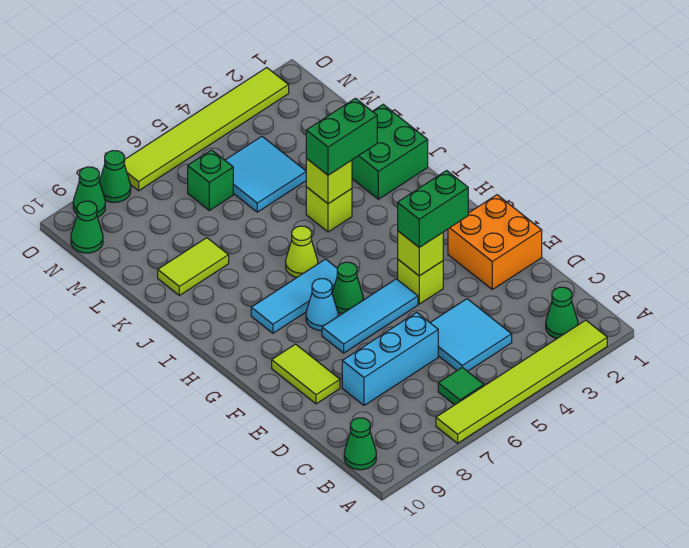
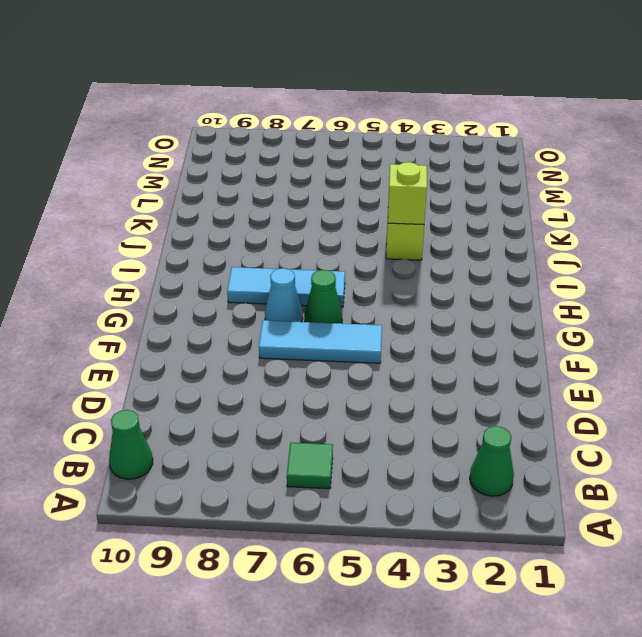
none -> lime tile A2:A7 level 1
none -> cyan tile C4:D5 level 1
none -> cyan brick D6:D8 level 1

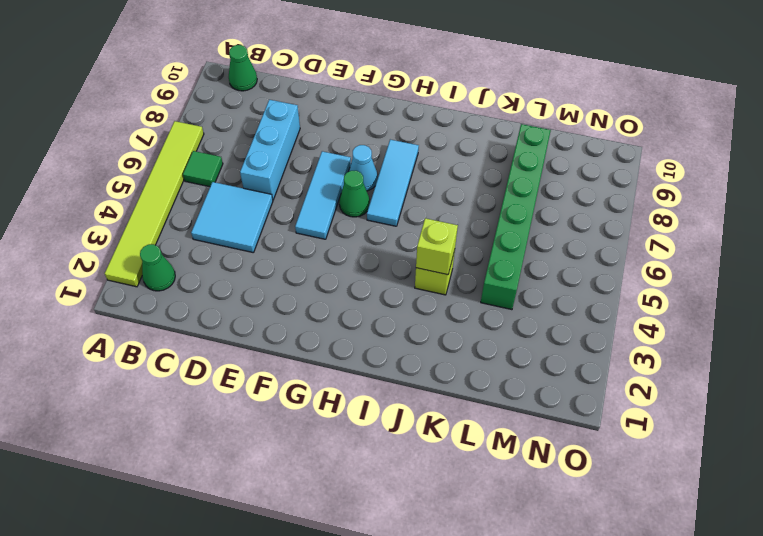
green brick L4:L9 level 1 -> cyan tile L4:M5 level 1
none -> orange brick E1:F2 level 1
none -> lime tile E9:F9 level 1
none -> lime brick F4 level 1

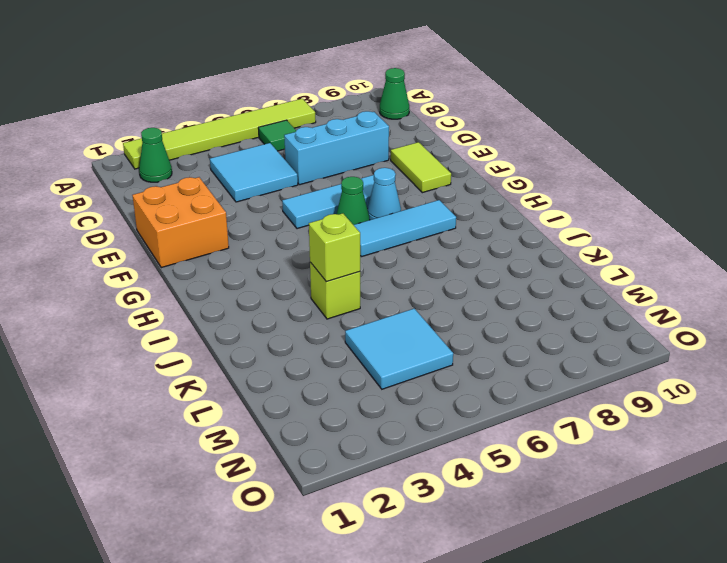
none -> lime brick F4 level 1
none -> lime cone I6 level 1
none -> green brick J1:K2 level 1

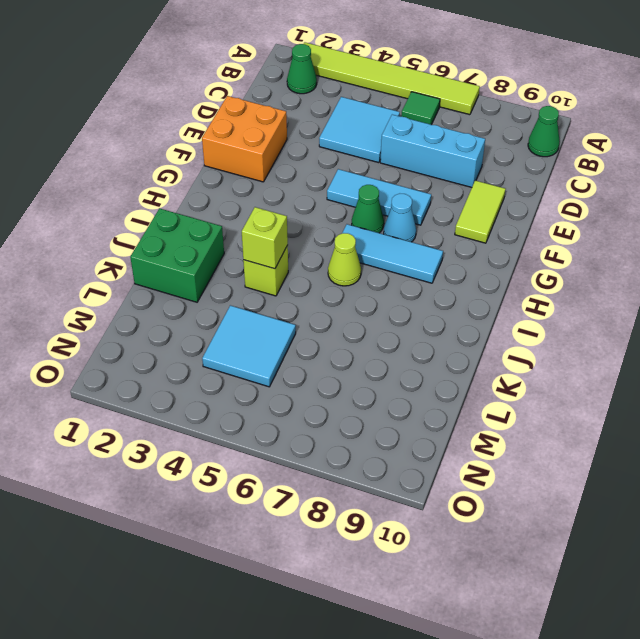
none -> lime brick F4 level 1
none -> lime tile K8:K9 level 1
none -> green brick M6 level 1

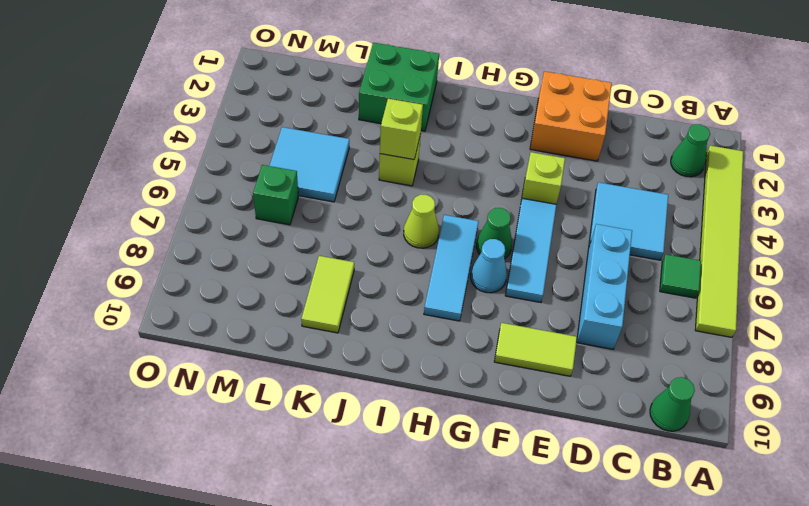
none -> green cone N10 level 1
none -> lime tile O2:O7 level 1
none -> green cone O8 level 1

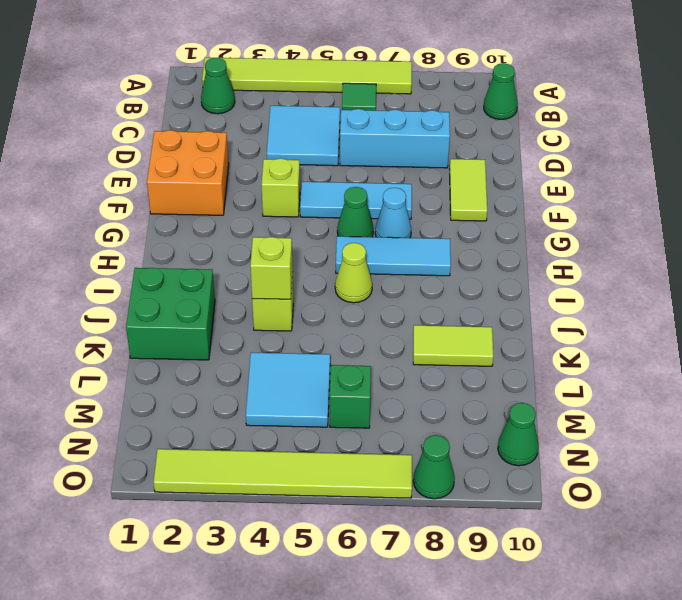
none -> green cone O9 level 1
none -> lime brick F4 level 2
none -> green brick F3:F4 level 3

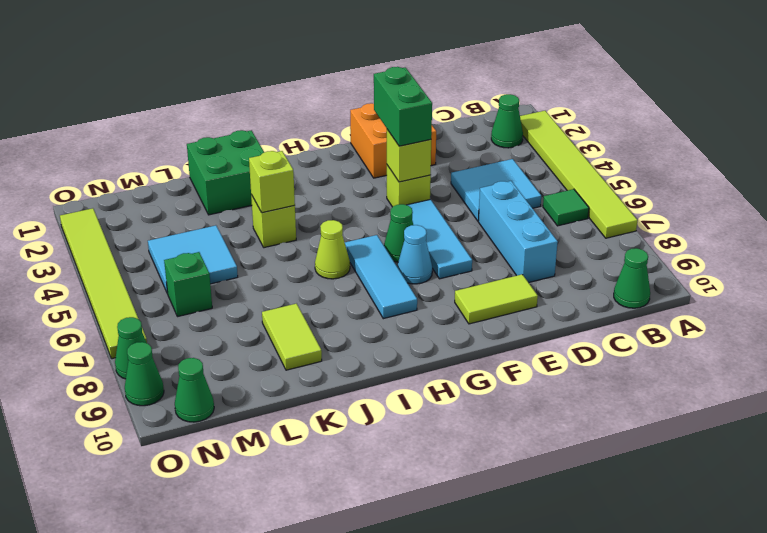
none -> green brick J3:J4 level 3

